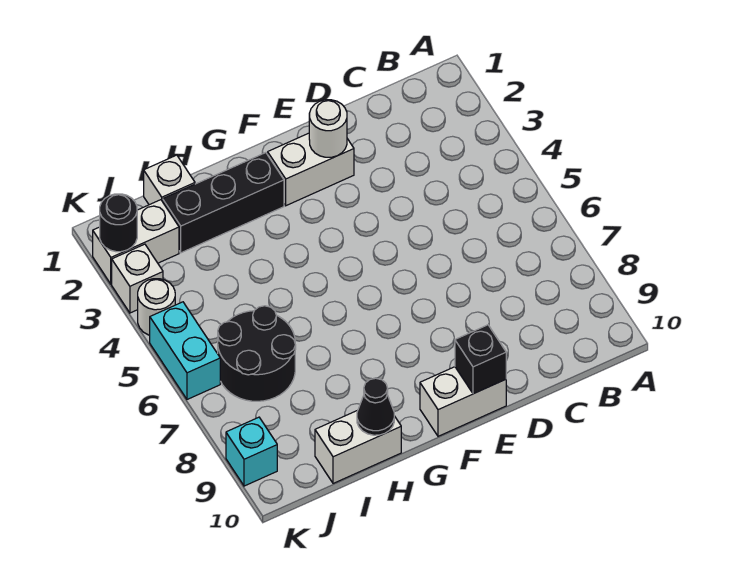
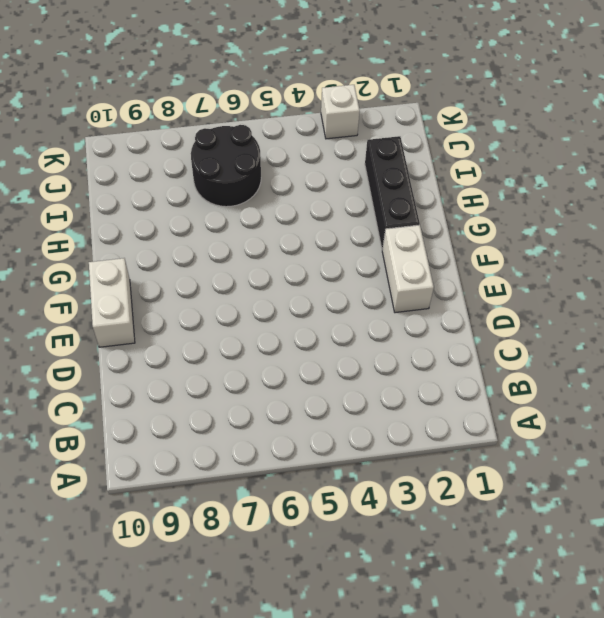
none -> white brick H10:I10 level 1
none -> white brick I1 level 1
none -> white brick J2:K2 level 1

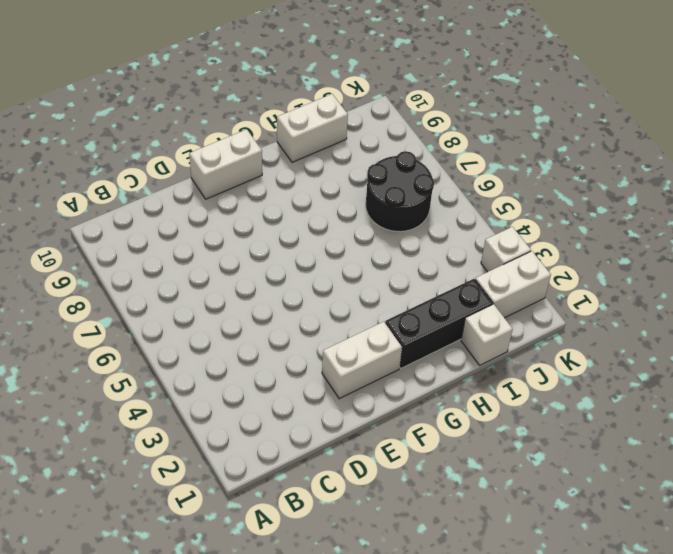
none -> white round brick K4 level 1
none -> cyan brick K5:K6 level 1
none -> cyan brick K9 level 1

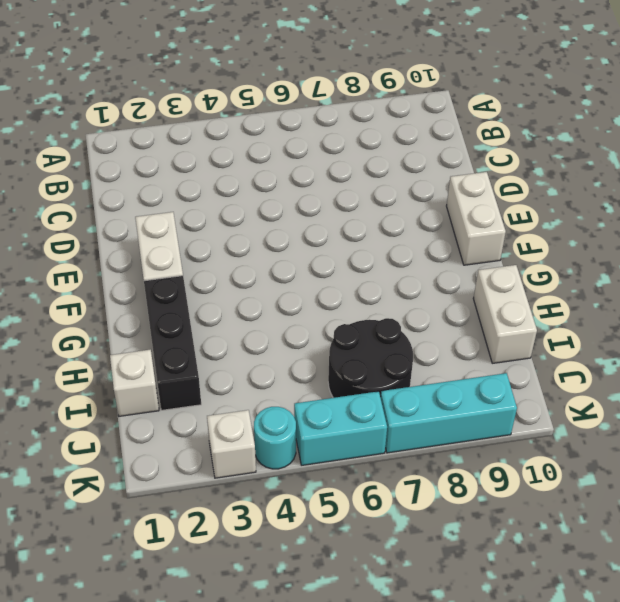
cyan round brick K4 level 1 -> white round brick K4 level 1
cyan brick K7:K9 level 1 -> cyan brick K9 level 1
none -> white brick J2:K2 level 1
none -> white round brick E2 level 2
none -> black brick E10 level 2

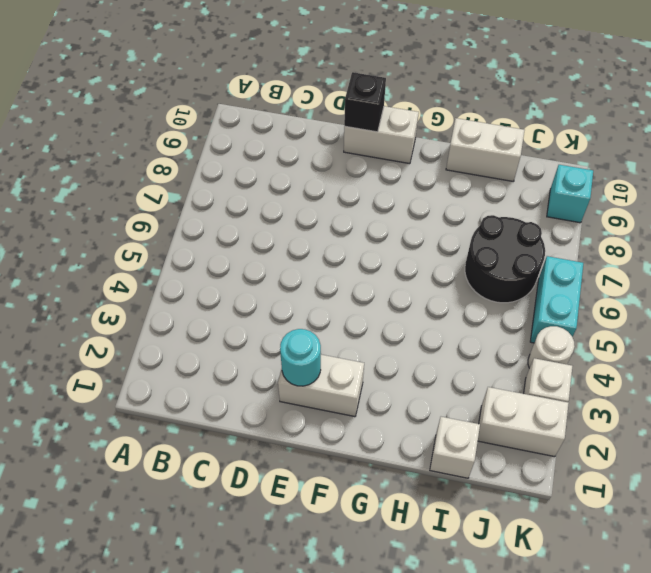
cyan round brick E2 level 2 -> white round brick E2 level 2
none -> black brick G2:I2 level 1
none -> black cone H10 level 2
none -> black round brick K2 level 2

